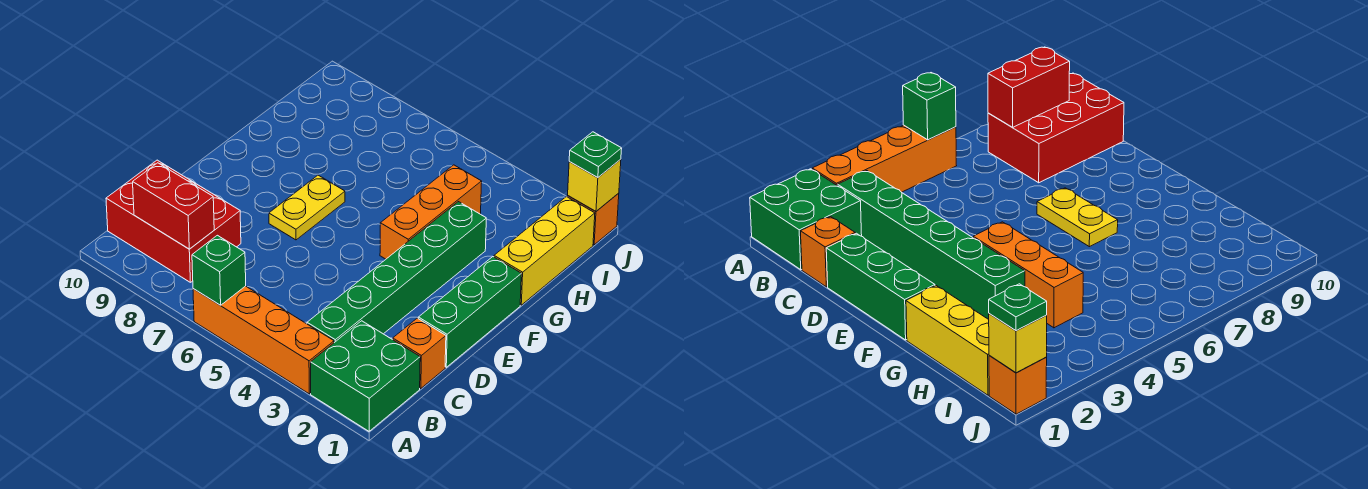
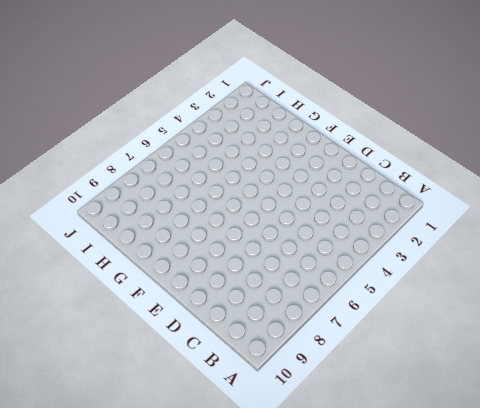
none -> green brick A1:B2 level 1
none -> orange brick A3:A6 level 1
none -> green brick B3:G3 level 1

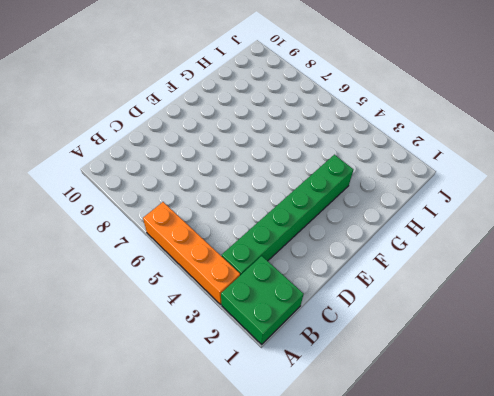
none -> red brick B8:C10 level 1
none -> orange brick C1 level 1
none -> green brick D1:F1 level 1

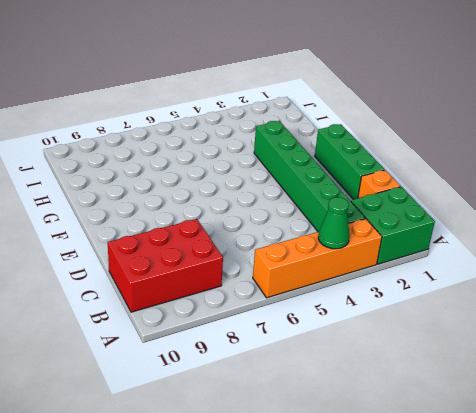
green cone A4 level 2 -> none
none -> yellow plate E7:F7 level 1
none -> orange brick F4:H4 level 1
none -> yellow brick G1:I1 level 1

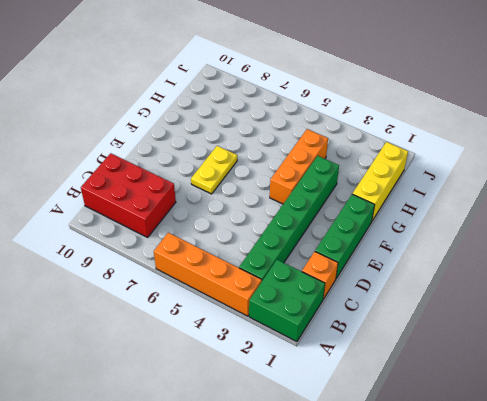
none -> orange brick J1 level 1
none -> green brick A6 level 2
none -> red brick B8:B9 level 2

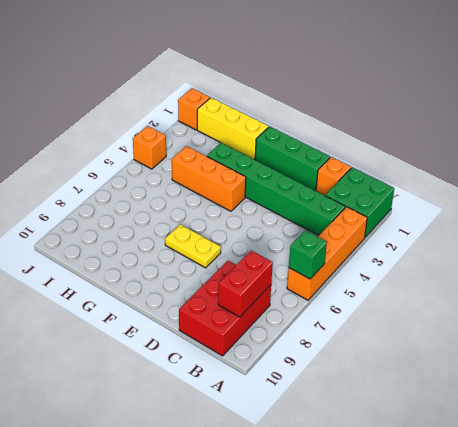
orange brick J4 level 1 -> none
none -> yellow brick J1 level 2
none -> green plate J1 level 3

